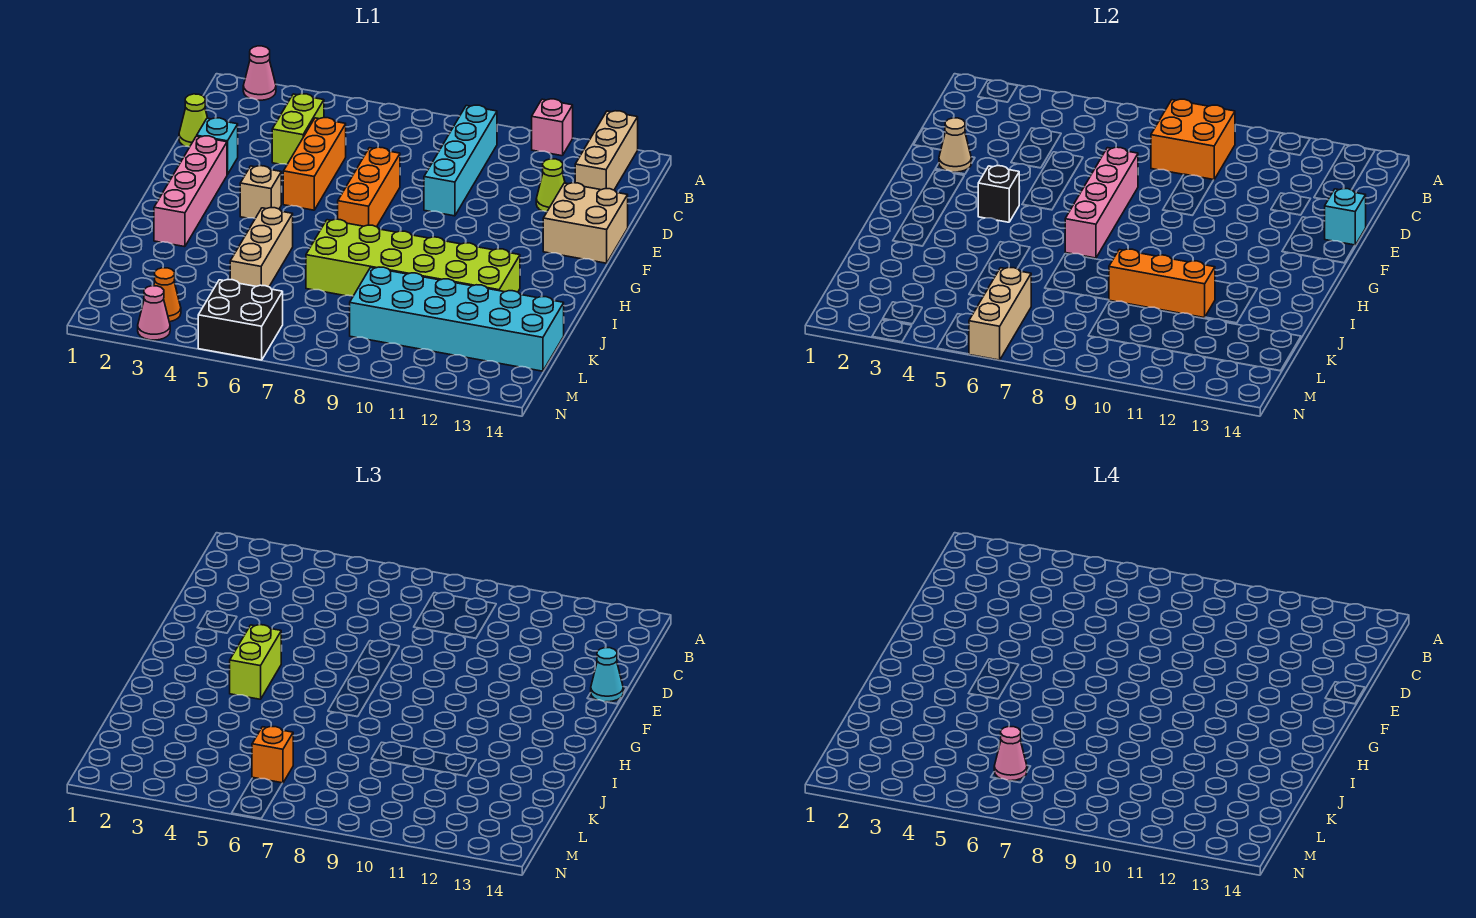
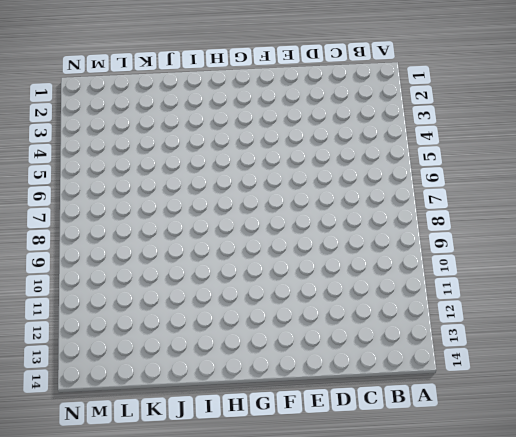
none -> pink cone A2 level 1
none -> pink brick A11 level 1
none -> tan brick A13:C13 level 1
none -> cyan brick B9:E9 level 1

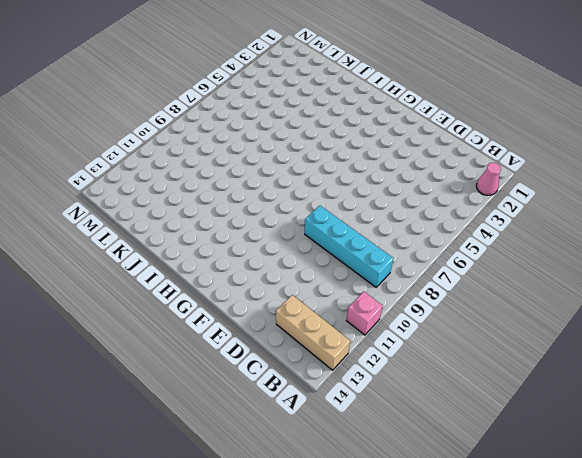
none -> lime brick C4:D4 level 1
none -> lime cone D1 level 1
none -> orange brick D5:F5 level 1
none -> lime cone D12 level 1

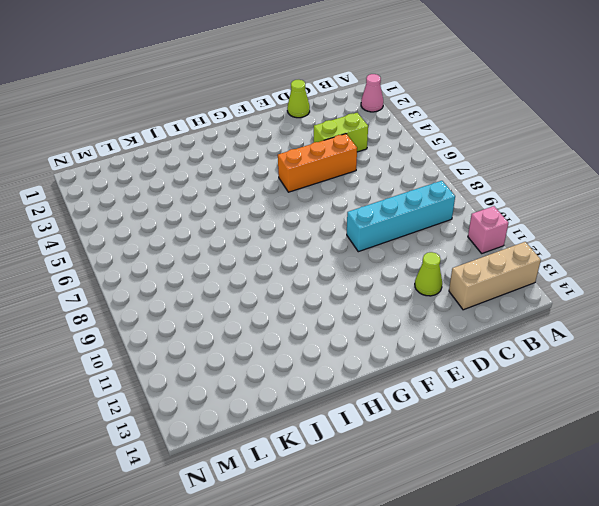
none -> cyan brick E2 level 1
none -> orange brick E7:G7 level 1
none -> tan brick E13:F14 level 1
none -> pink brick F2:I2 level 1

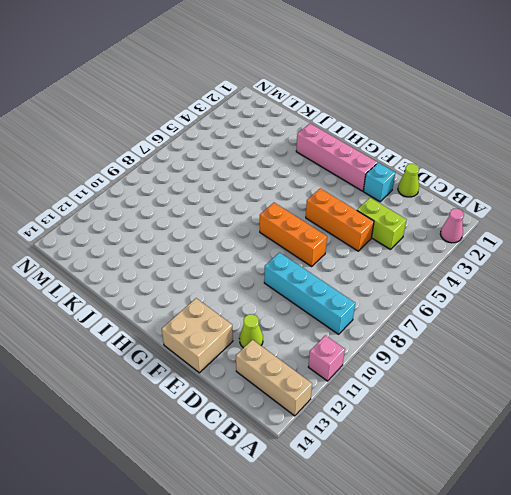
none -> tan brick G4 level 1
none -> tan brick I5:K5 level 1
none -> lime brick I7:J12 level 1
none -> cyan brick K9:L14 level 1

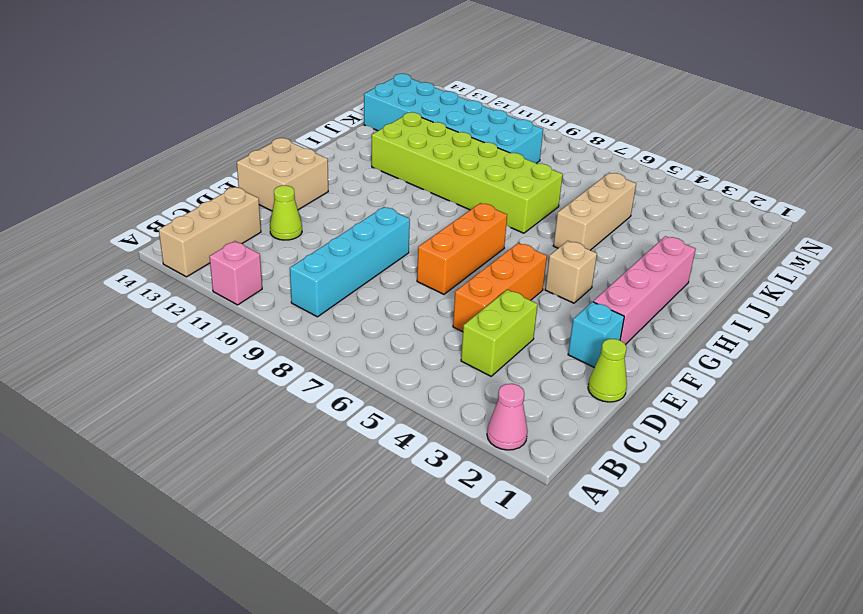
none -> orange cone M3 level 1
none -> black brick M5:N6 level 1
none -> pink cone N3 level 1
none -> orange brick B8:C9 level 2

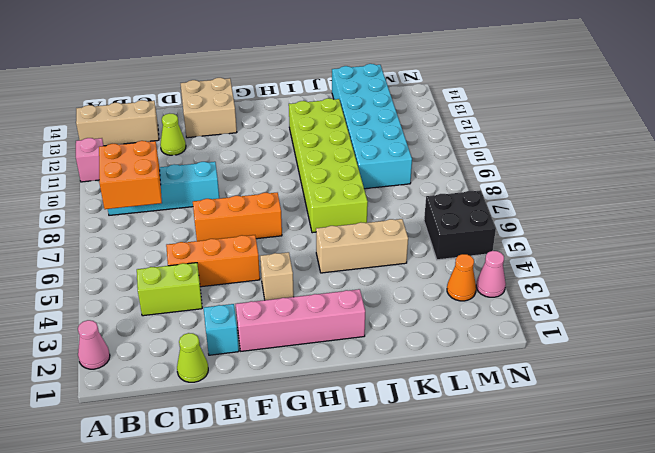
none -> tan cone E2 level 2
none -> pink brick E7:H7 level 2
none -> cyan brick E14 level 2
none -> black brick G4 level 2

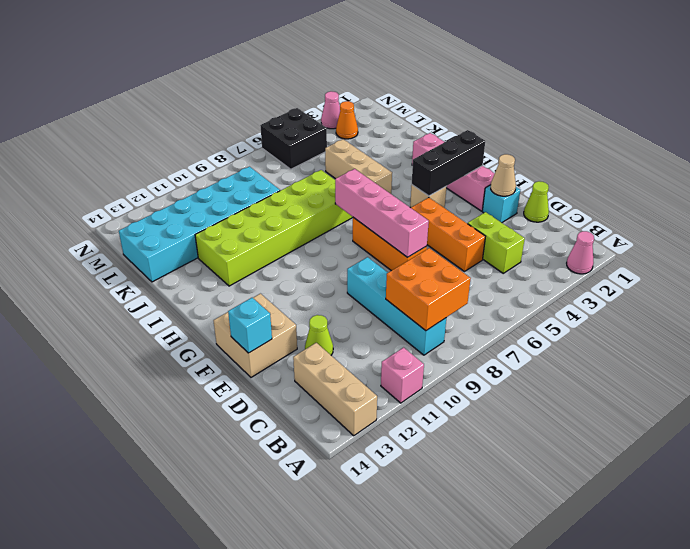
black brick G2:G4 level 2 -> black brick G4 level 2
none -> orange brick J9:J11 level 2
none -> tan brick L6:N6 level 2
none -> cyan cone E14 level 3
none -> lime brick G4:H4 level 3

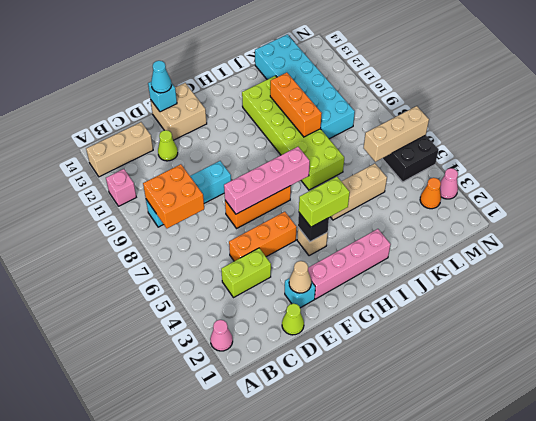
none -> orange brick L6 level 3
none -> pink cone L6 level 4

